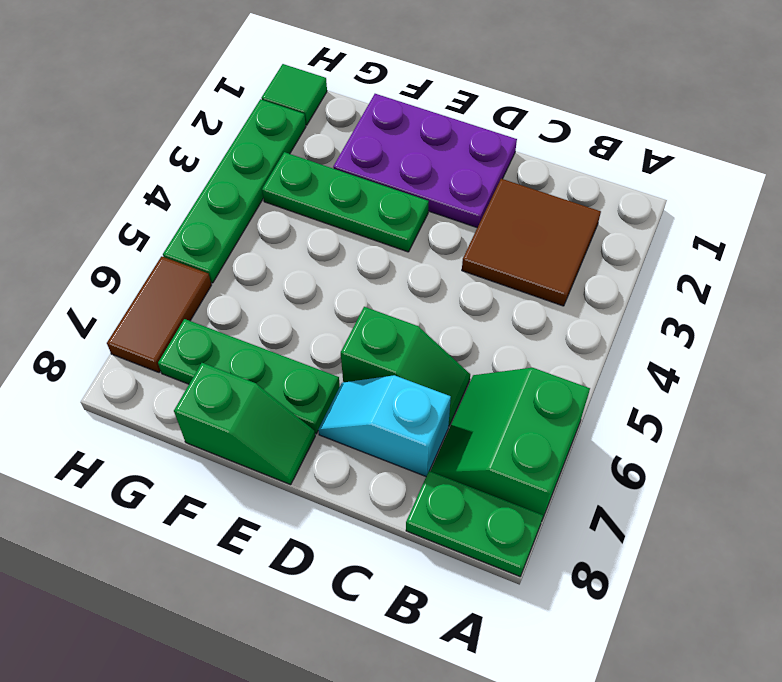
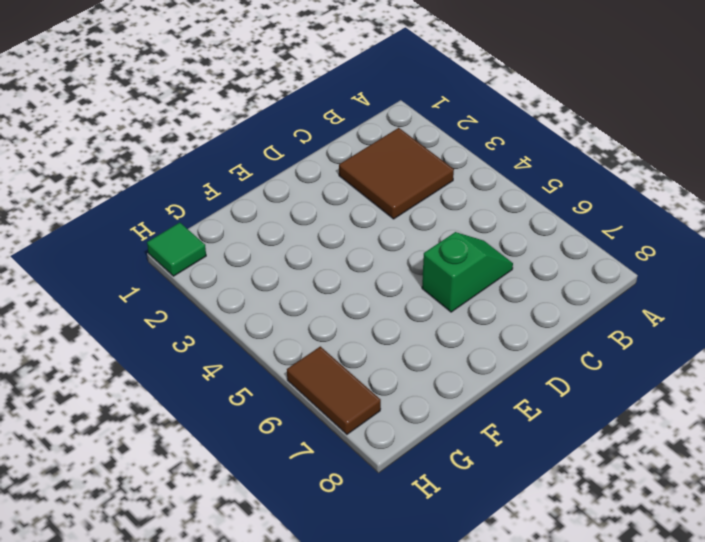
none -> green slope A6:B7 level 1 top A
none -> green plate A8:B8 level 1
none -> cyan slope C7:D7 level 1 top C

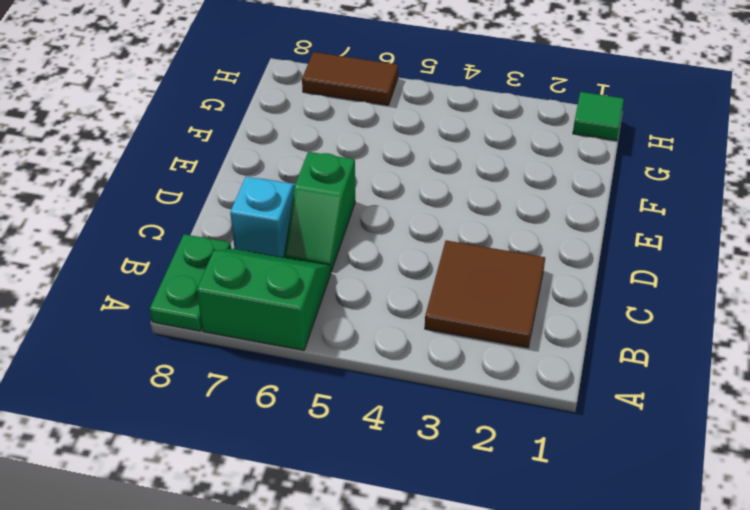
none -> purple plate D1:F2 level 1
none -> green plate E3:G3 level 1
none -> green plate E7:G7 level 1

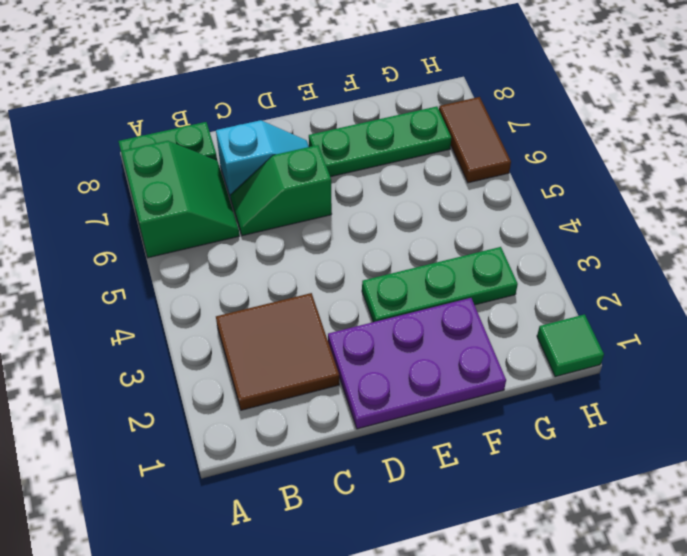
none -> green slope E8:F8 level 1 top F
none -> green plate H2:H5 level 1

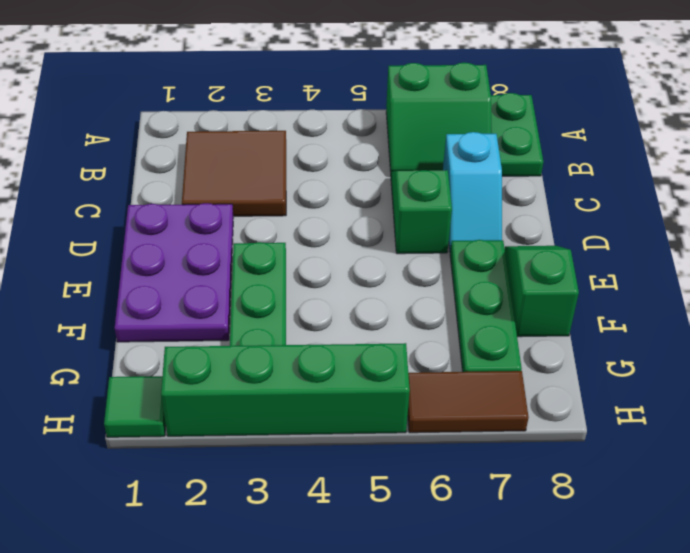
green brick H2:H5 level 1 -> green plate H2:H5 level 1

